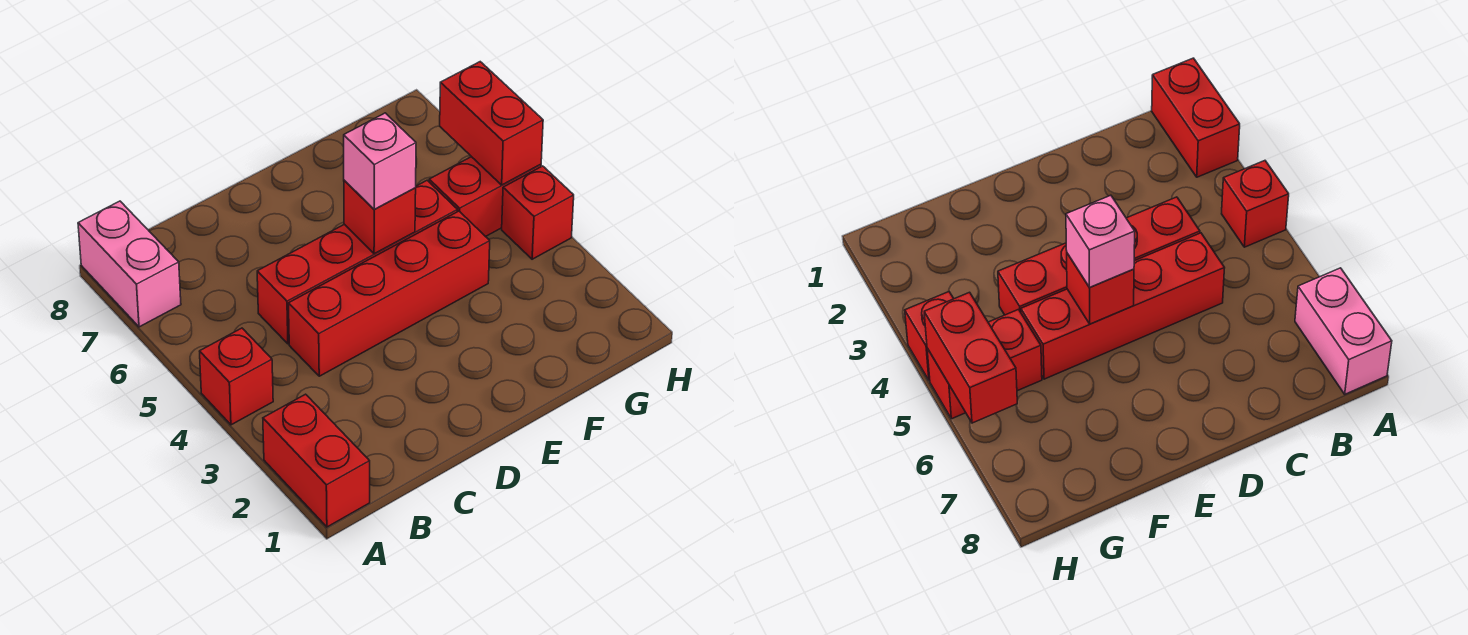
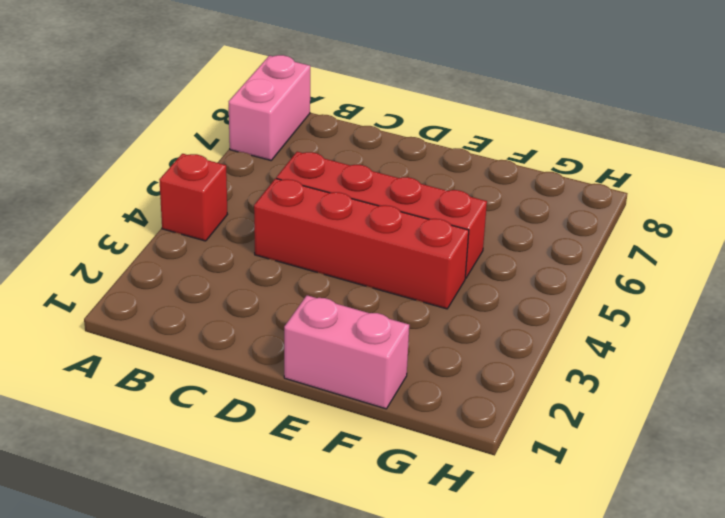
pink brick E1:F1 level 1 -> none
none -> red brick A1:A2 level 1
none -> red brick G5:H5 level 1

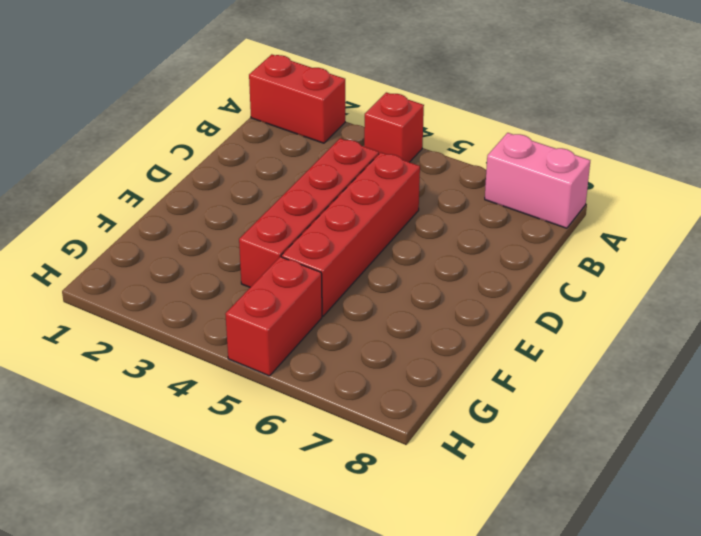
none -> red brick H4 level 1
none -> red brick E5 level 2

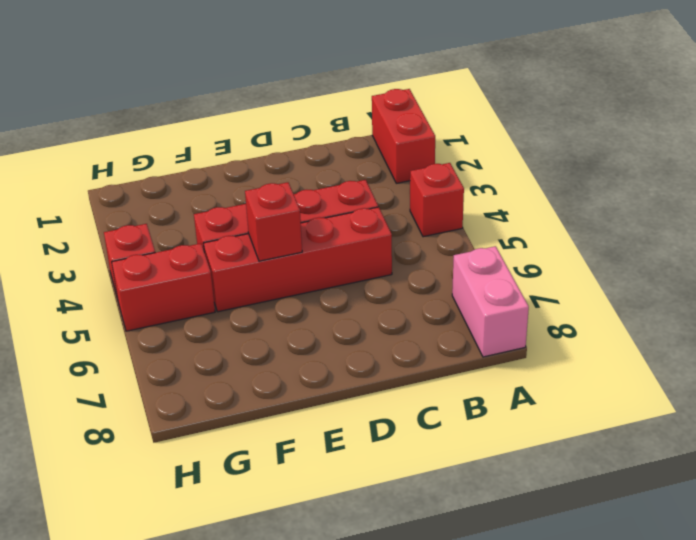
none -> red brick H5:H6 level 2
none -> pink brick E5 level 3

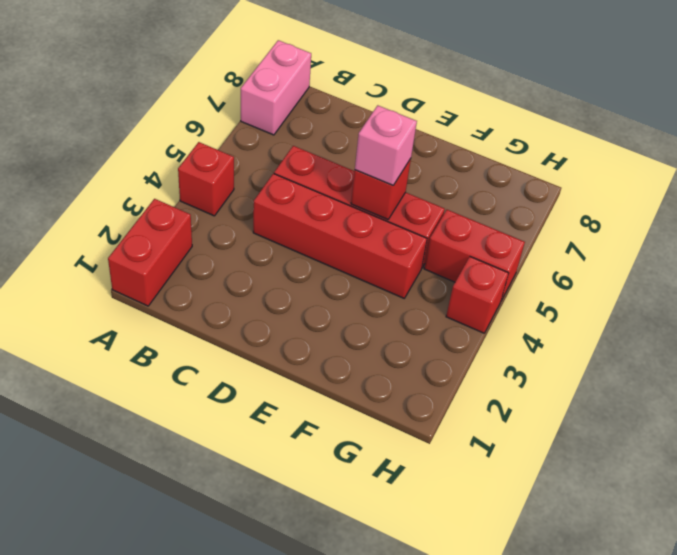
none -> red brick H5:H6 level 2

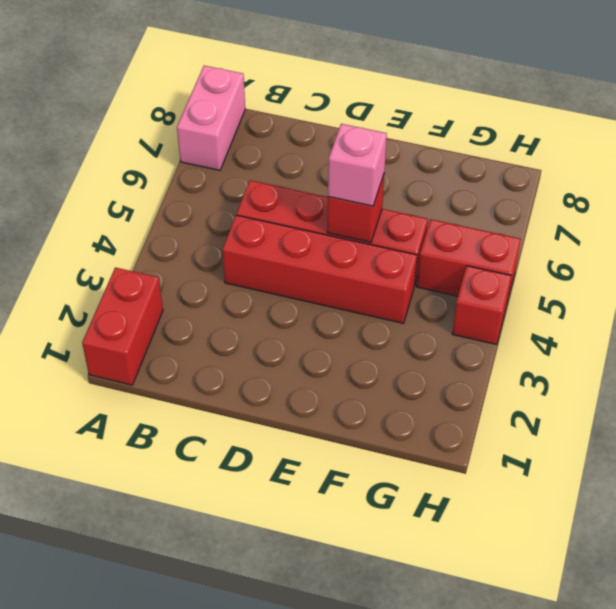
none -> red brick A4 level 1
none -> red brick H5:H6 level 2

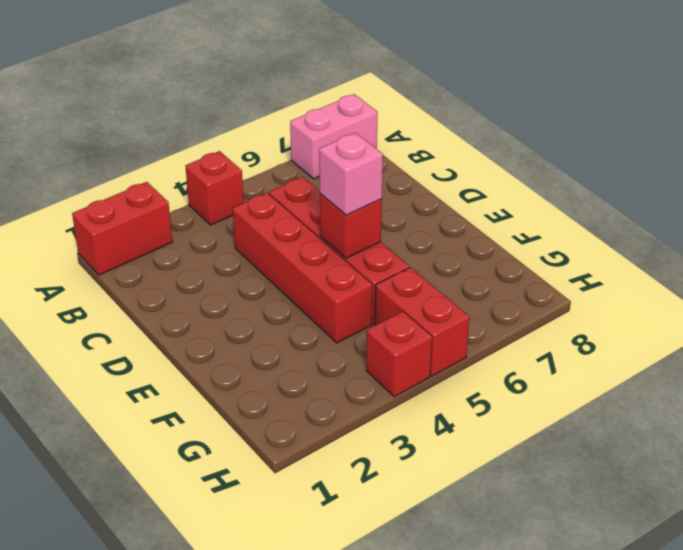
none -> red brick H5:H6 level 2

